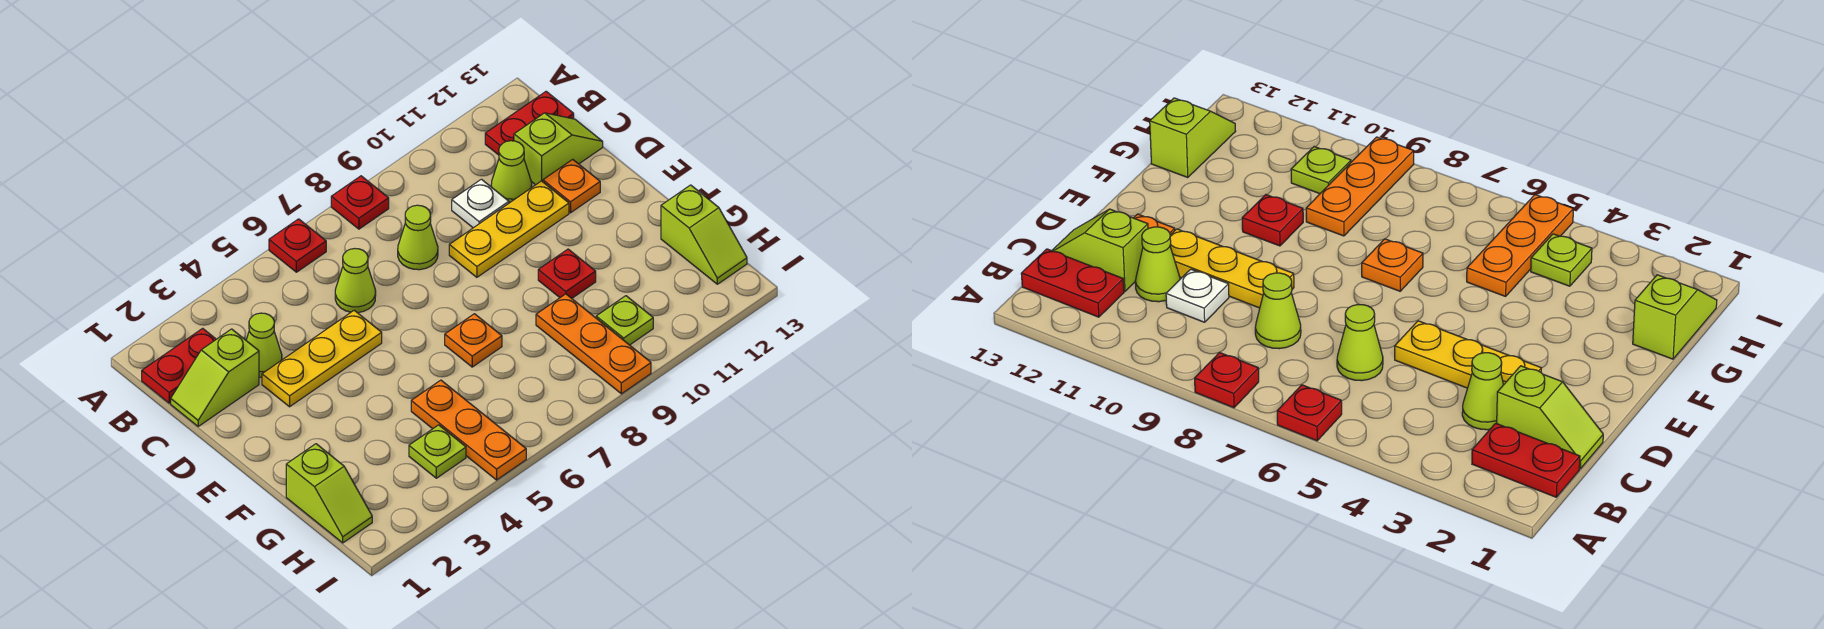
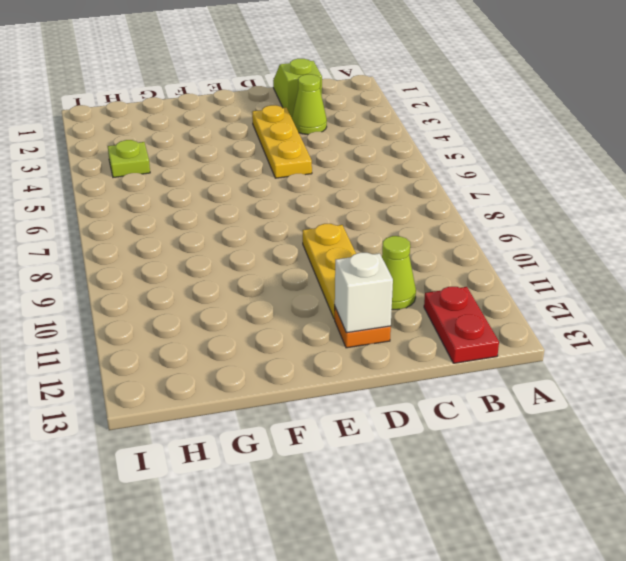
white brick D12 level 2 -> none
none -> red plate A6 level 1
none -> red plate A8 level 1
none -> red plate B1:B2 level 1

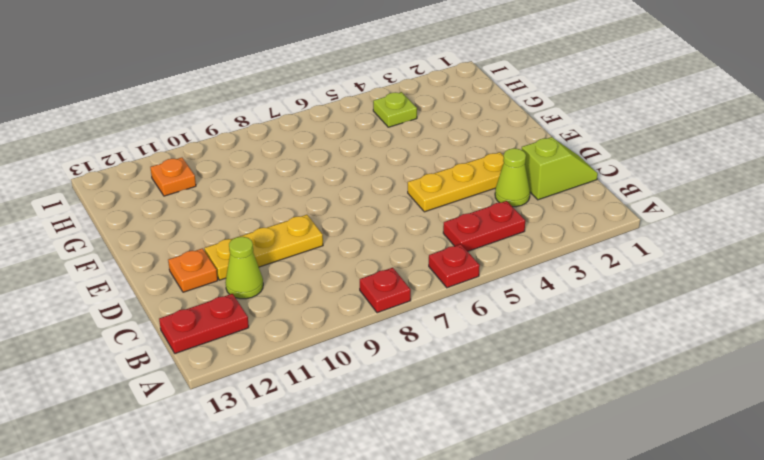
red plate B4:B5 level 1 -> red plate B1:B2 level 1
orange plate H11 level 1 -> orange plate F7 level 1
none -> lime cone C6 level 1
none -> lime cone C8 level 1
none -> white plate C10 level 1

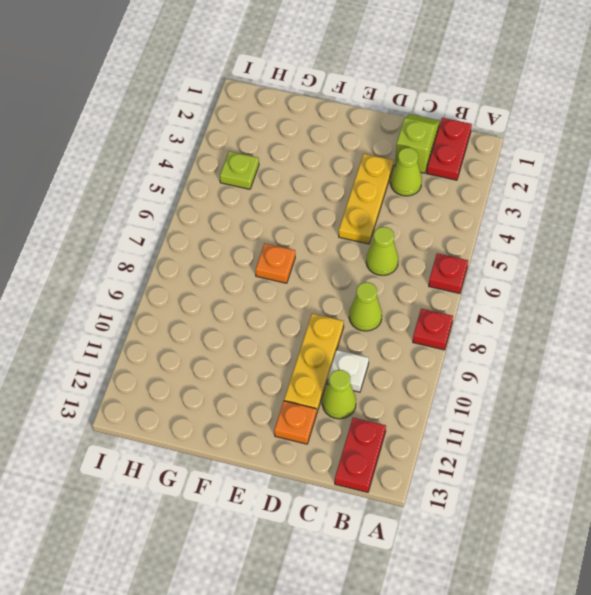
none -> lime slope C12:C13 level 1 top 12
none -> red plate F10 level 1
none -> lime slope G1:H1 level 1 top G

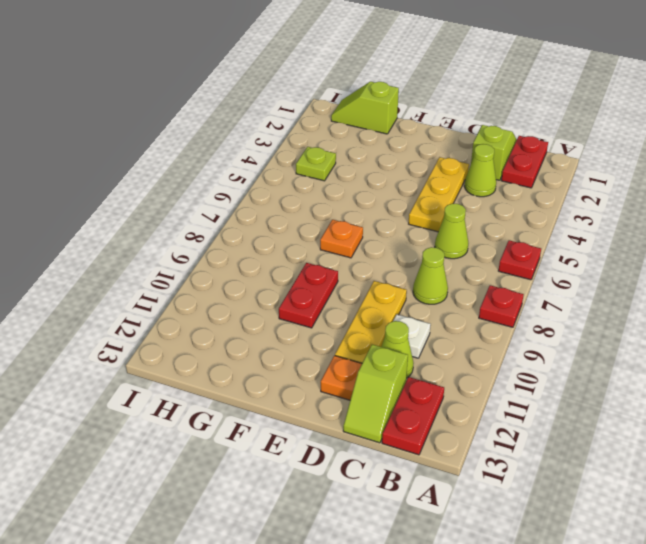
red plate F9:F10 level 1 -> red plate F10 level 1
none -> orange plate G5:I5 level 1
none -> orange plate G9:I9 level 1
none -> lime slope G13:H13 level 1 top G

